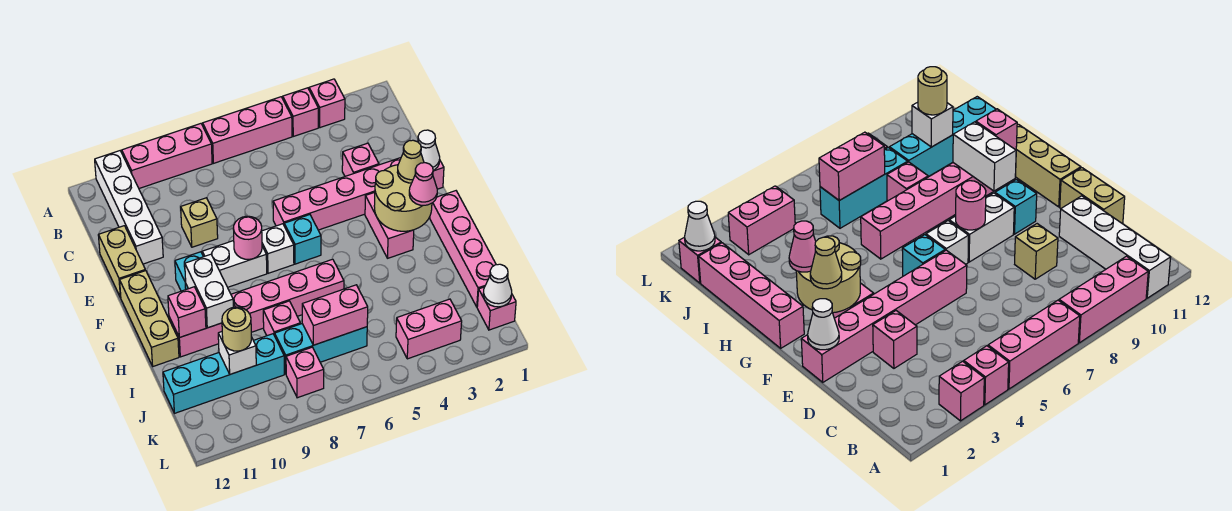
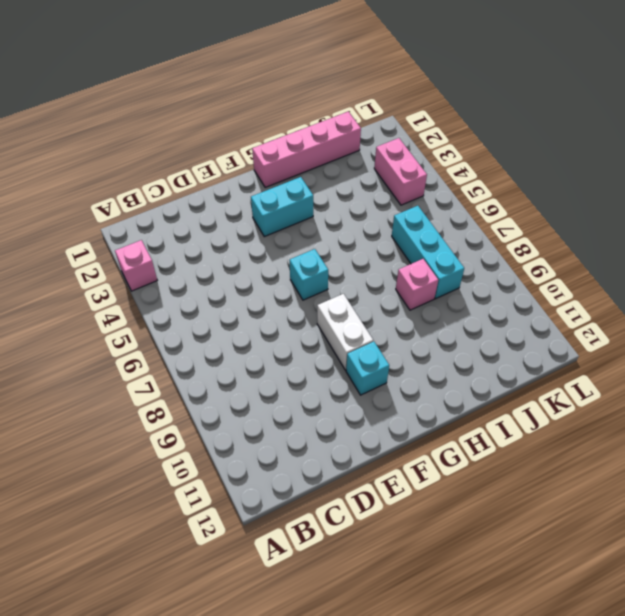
cyan brick F3:G3 level 1 -> pink brick F3:G3 level 1
none -> pink brick A4 level 1
none -> pink brick A5:A7 level 1
none -> pink brick A8:A10 level 1
none -> white brick A11:D11 level 1

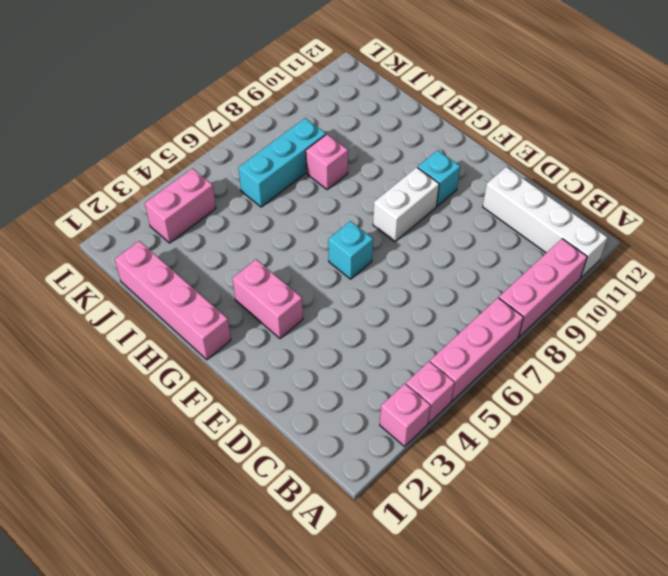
none -> pink brick D3 level 1
none -> tan brick D9 level 1
none -> tan brick D12:E12 level 1
none -> pink brick E1:E6 level 1

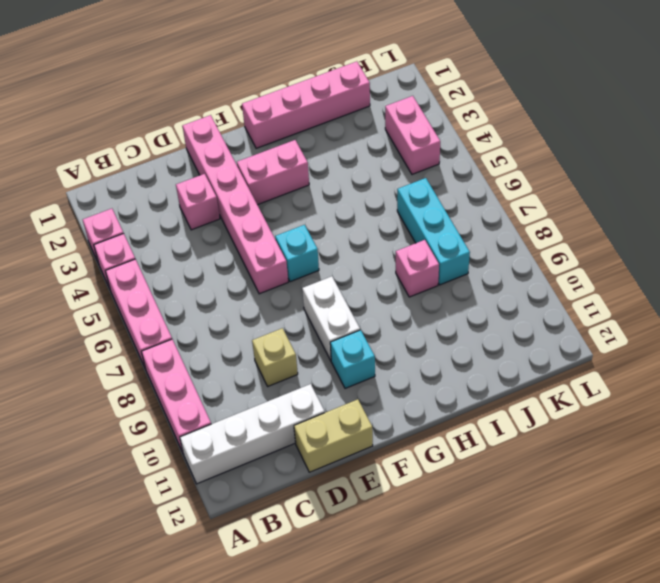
none -> white brick F7 level 1
none -> tan brick F12:H12 level 1
none -> pink brick H6:H11 level 1
none -> cyan brick J9:J12 level 1

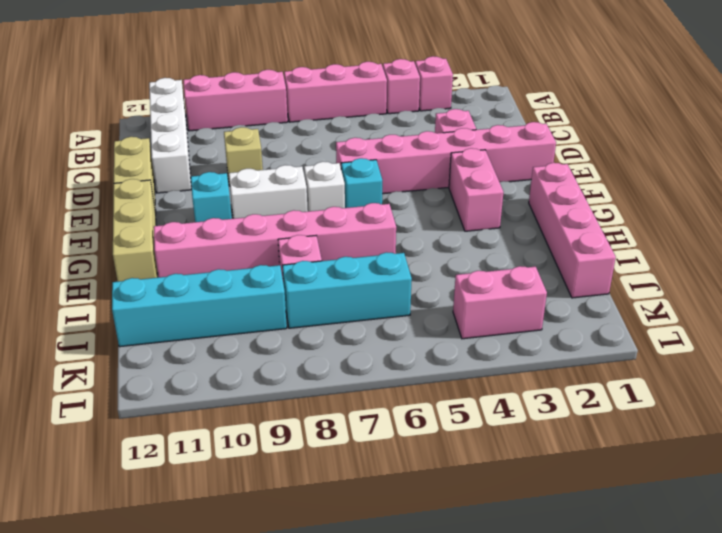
none -> pink brick K1 level 1
none -> pink brick K8 level 1
none -> white cone E1 level 2
none -> tan round brick F2:G3 level 2

